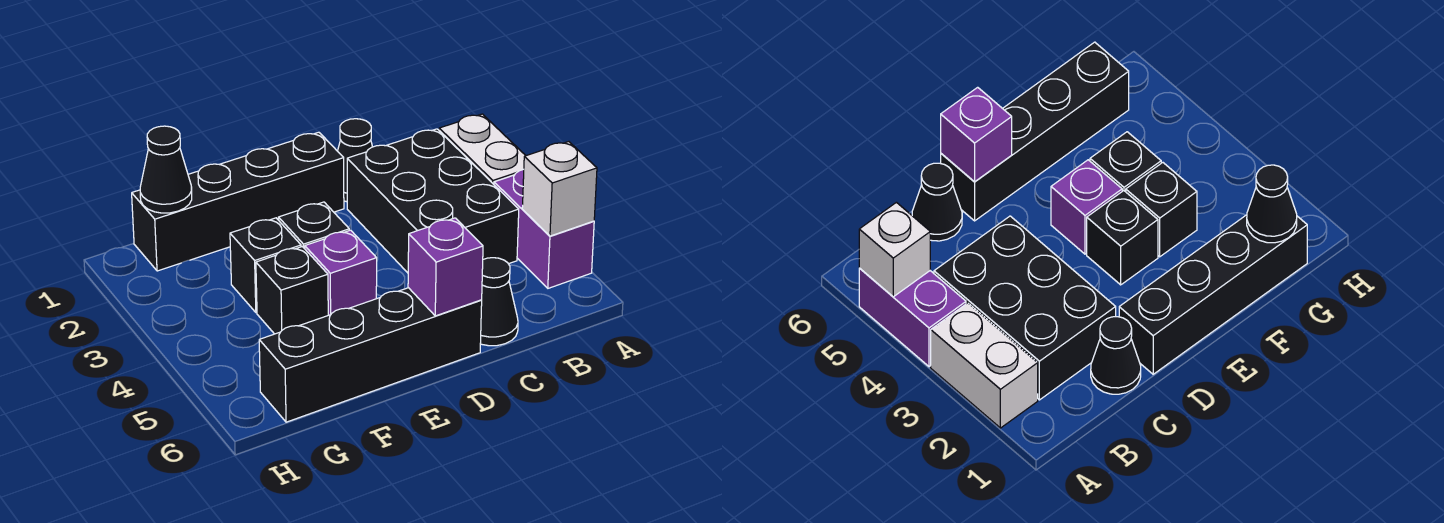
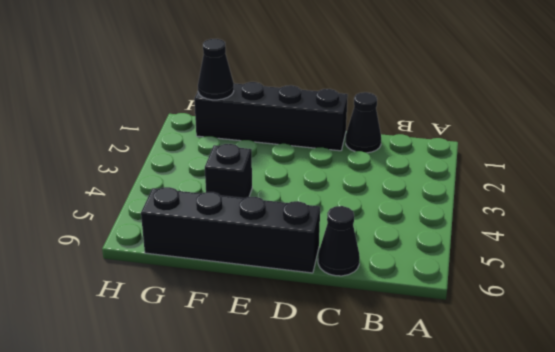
none -> white brick A2:A3 level 1
none -> purple brick A4:A5 level 1
none -> black brick B2:C4 level 1

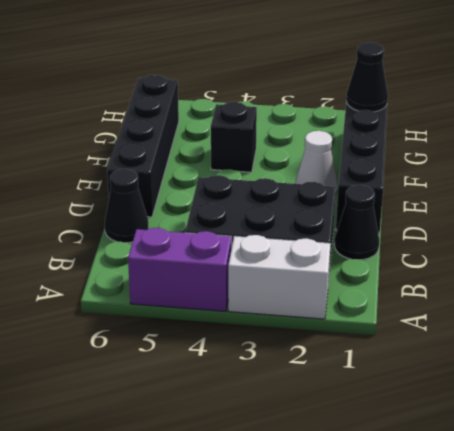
white cone E2 level 1 -> none
none -> black brick E3 level 1
none -> purple brick E4 level 1
none -> black brick F3 level 1

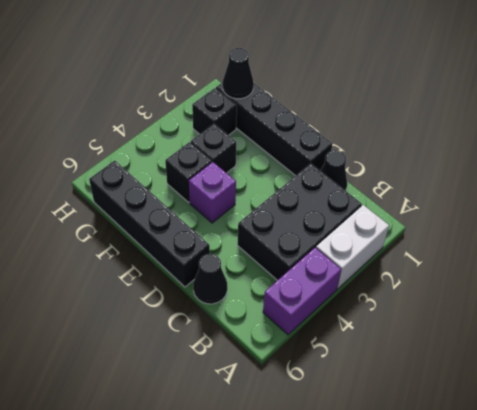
black brick G2 level 1 -> black brick E3 level 1
none -> white brick A5 level 2
none -> purple brick D6 level 2

